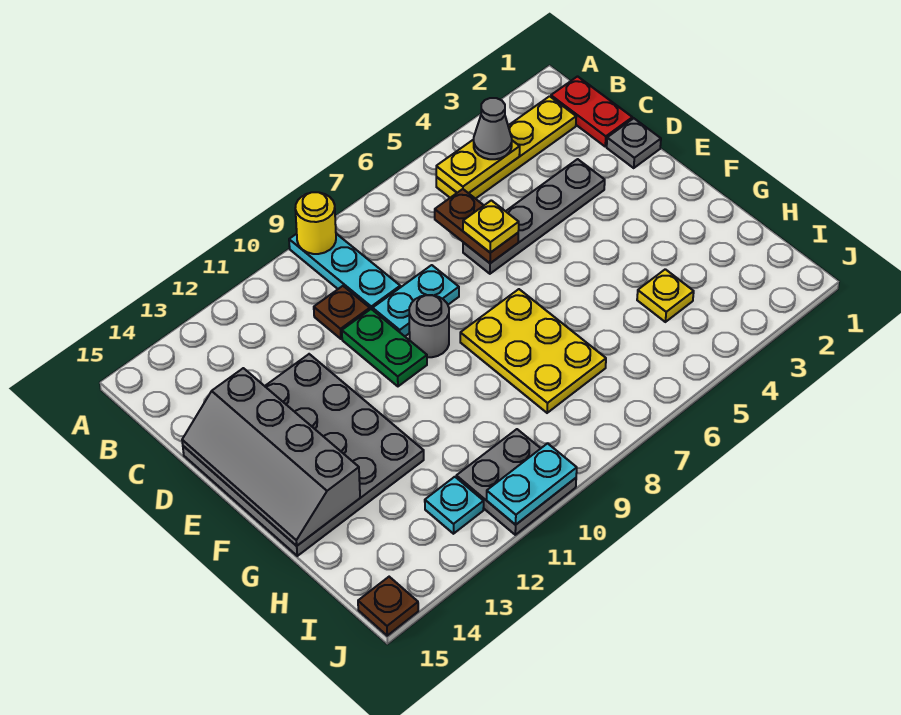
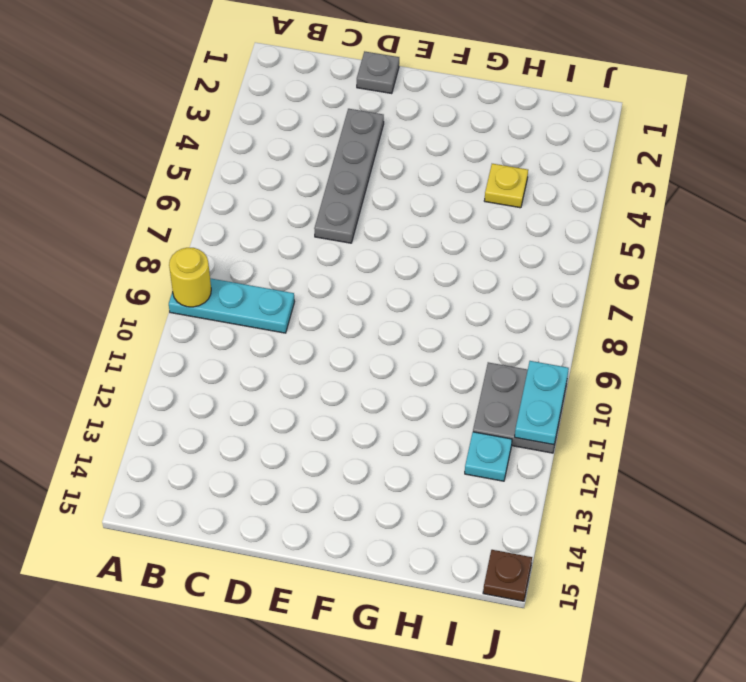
none -> red plate B1:C1 level 1
none -> yellow plate B2:B5 level 1
none -> brown plate C10 level 1

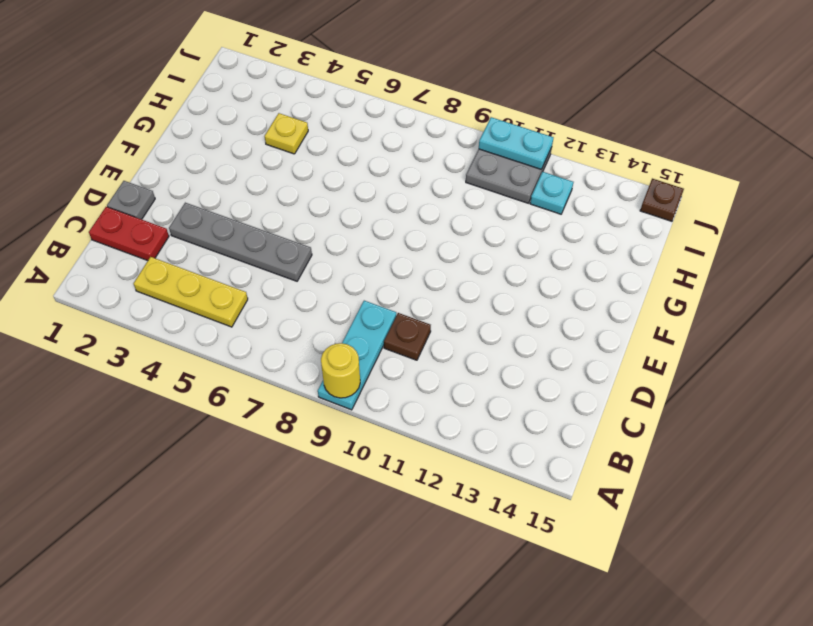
yellow plate B3:B5 level 1 -> yellow plate B2:B5 level 1
red plate C1:C2 level 1 -> red plate B1:C1 level 1
none -> cyan plate D8:D9 level 1
none -> green plate D10:E10 level 1
none -> grey plate D12:G15 level 1

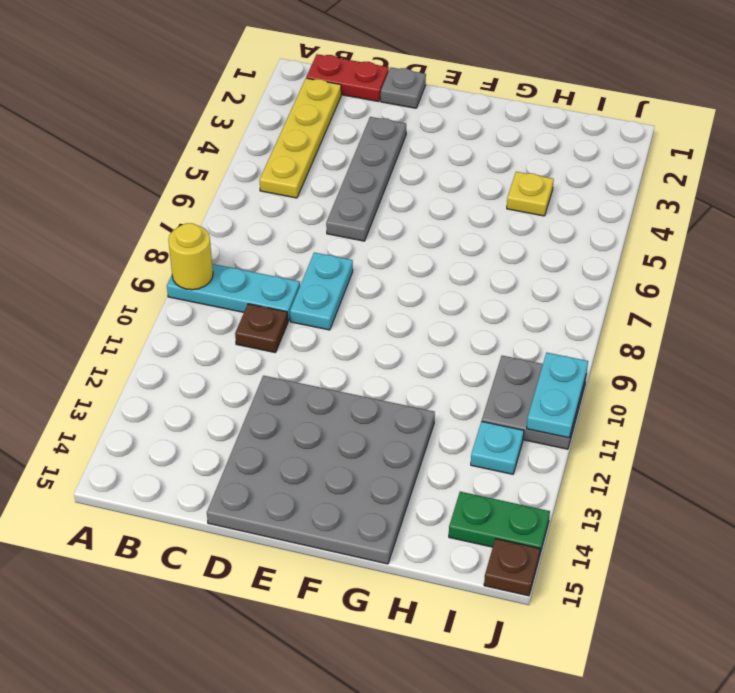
green plate I14:J14 level 1 -> green plate D10:E10 level 1
none -> grey round brick E9 level 1
none -> yellow plate F7:H8 level 1
none -> yellow plate B4:B5 level 2

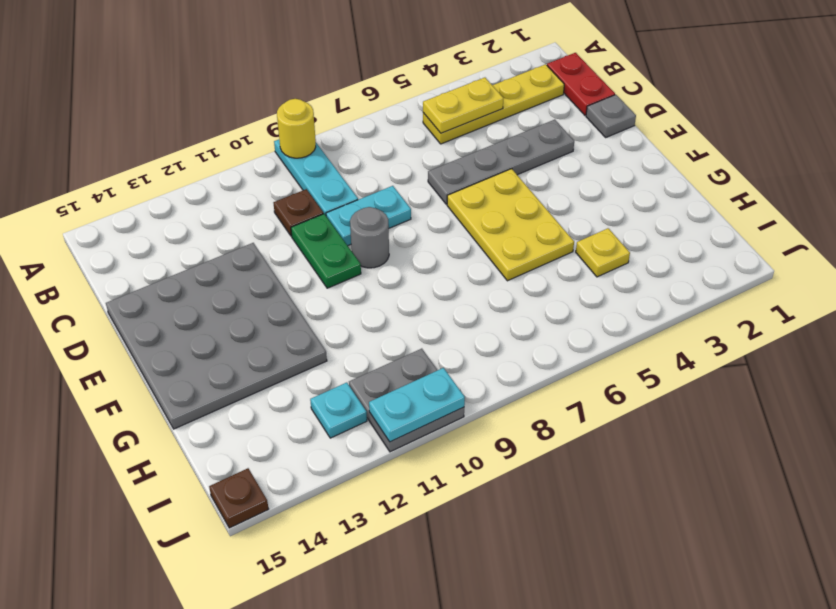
yellow plate E5:G6 level 1 -> yellow plate F7:H8 level 1
none -> brown plate C6:D6 level 2
none -> grey slope D14:G15 level 2 top 14
none -> grey cone B4 level 3

